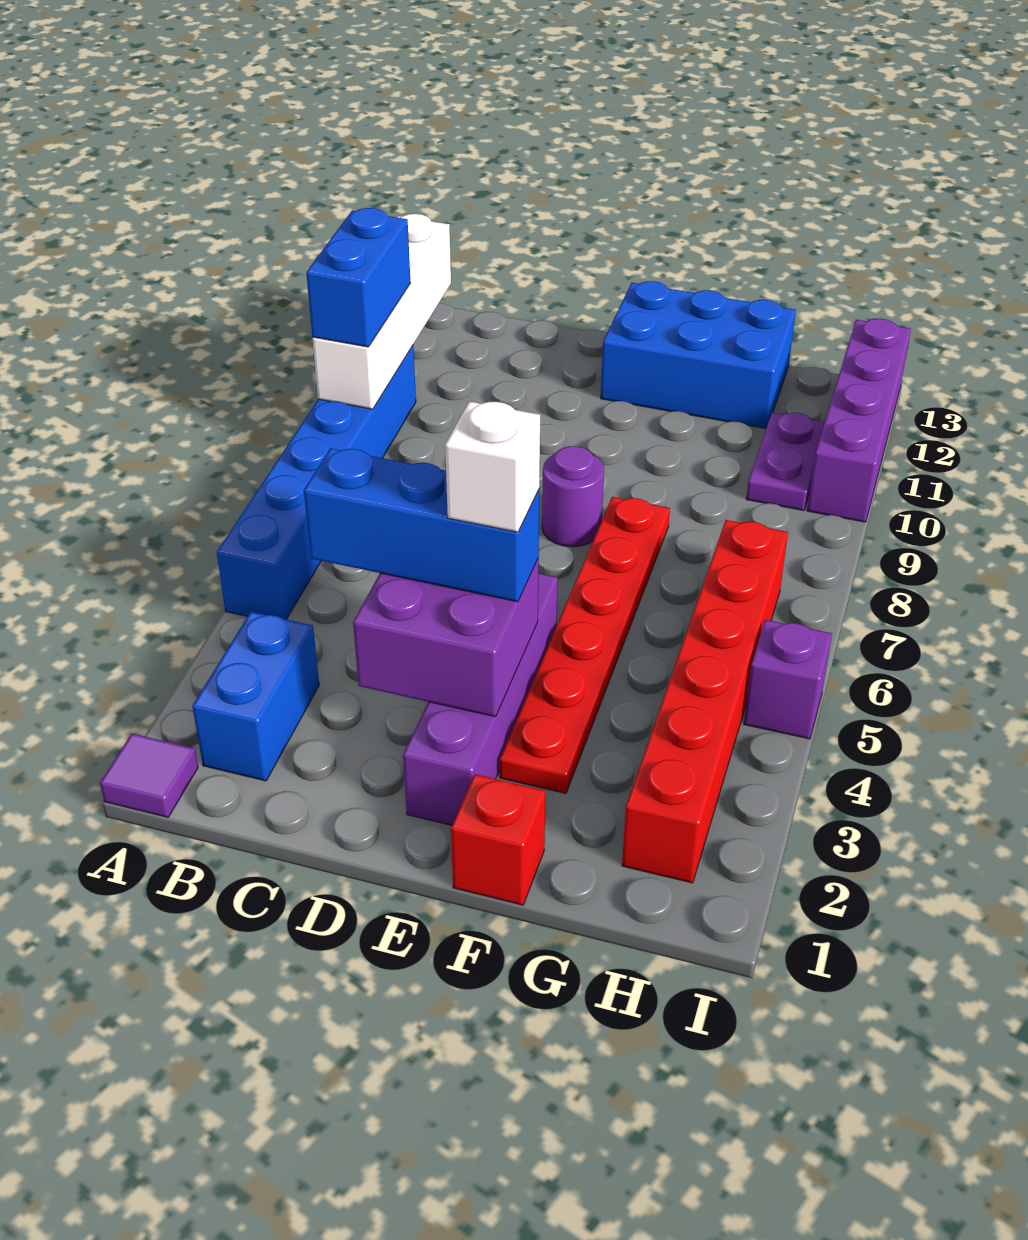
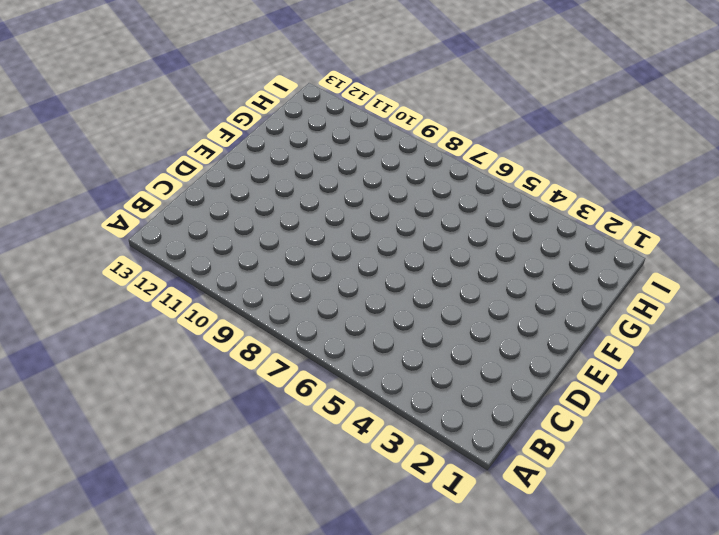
none -> purple tile A1 level 1
none -> blue brick A5:A10 level 1
none -> blue brick B2:B3 level 1

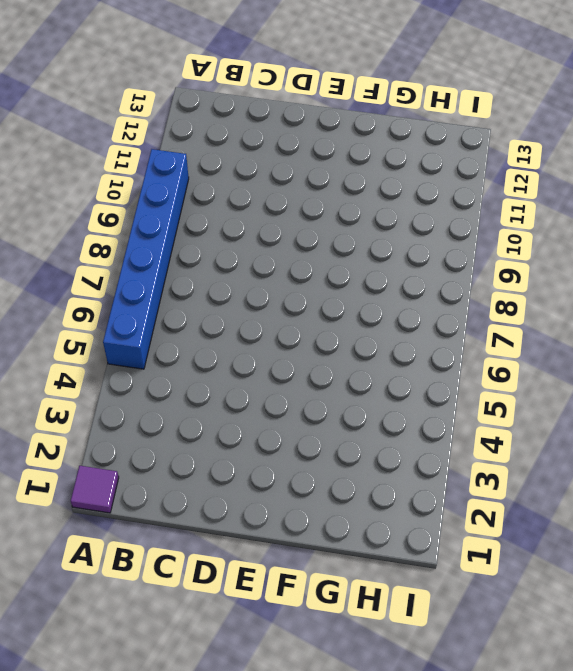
none -> blue brick B2:B3 level 1
none -> purple brick E2:E5 level 1
none -> purple round brick E8 level 1

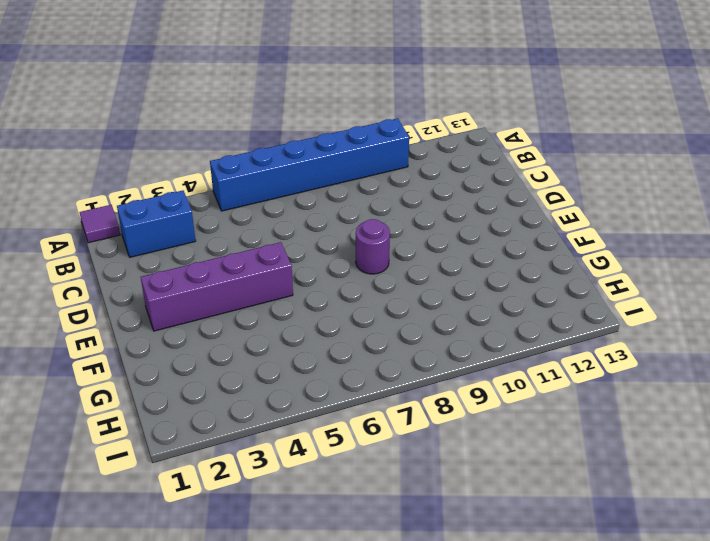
none -> blue brick E12:G13 level 1
none -> red brick F1 level 1
none -> red plate F3:F8 level 1

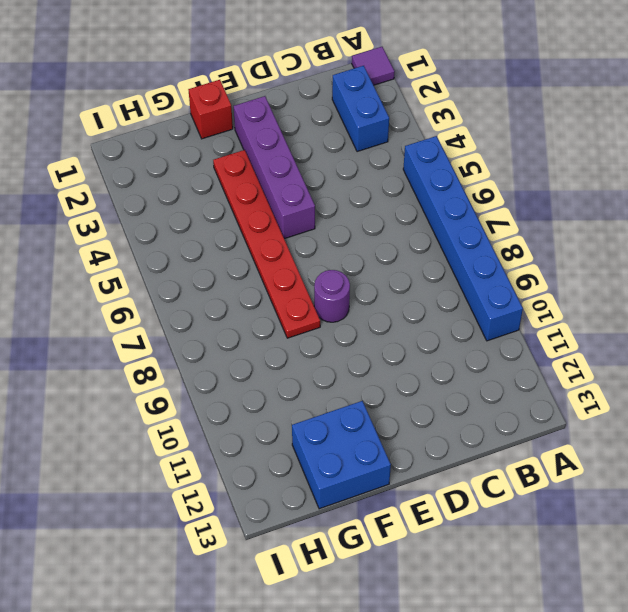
blue brick F12:G13 level 1 -> blue brick E12:G13 level 1
none -> red brick H2:H7 level 1
none -> purple plate H10:H11 level 1
none -> purple brick I5 level 1

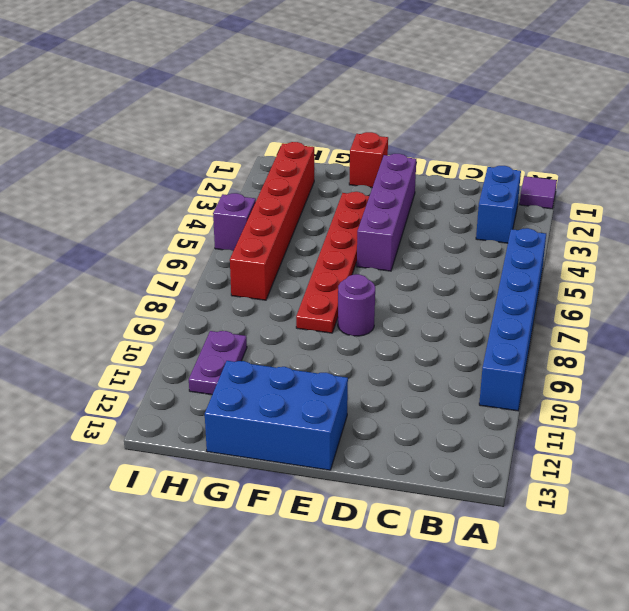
none -> purple brick I10:I13 level 1
none -> white brick A9:A12 level 2
none -> purple brick D3:E4 level 2

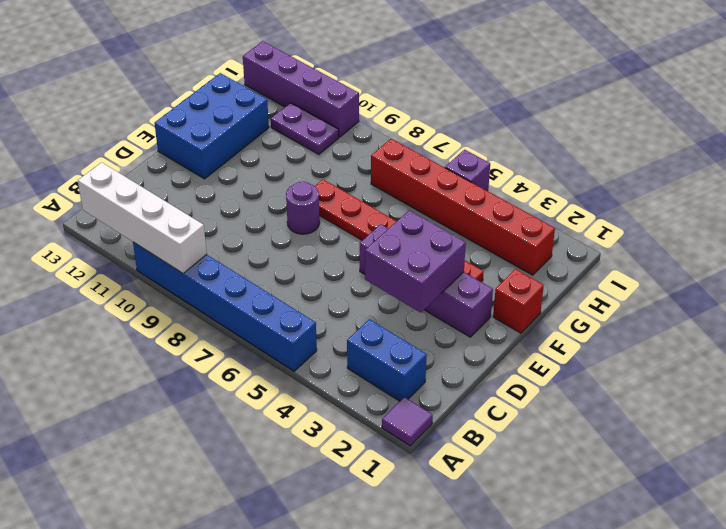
none -> blue brick A9:A10 level 3
none -> blue brick C4:E4 level 3
none -> white brick E4 level 4

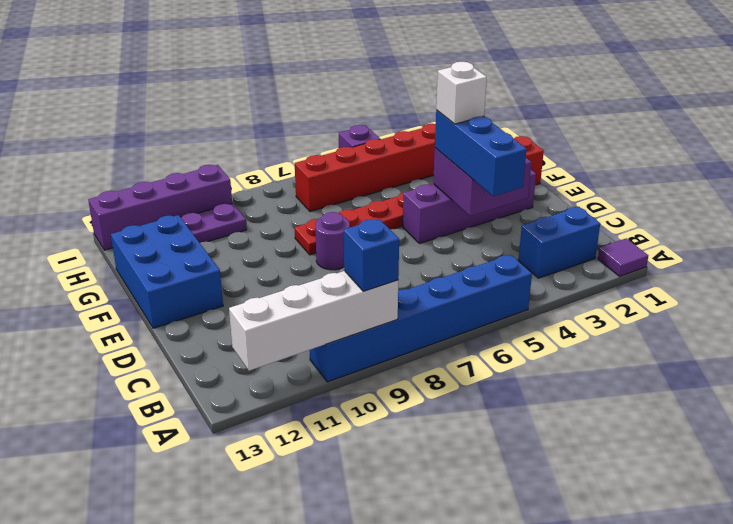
blue brick A9 level 3 -> blue brick A9:A10 level 3

